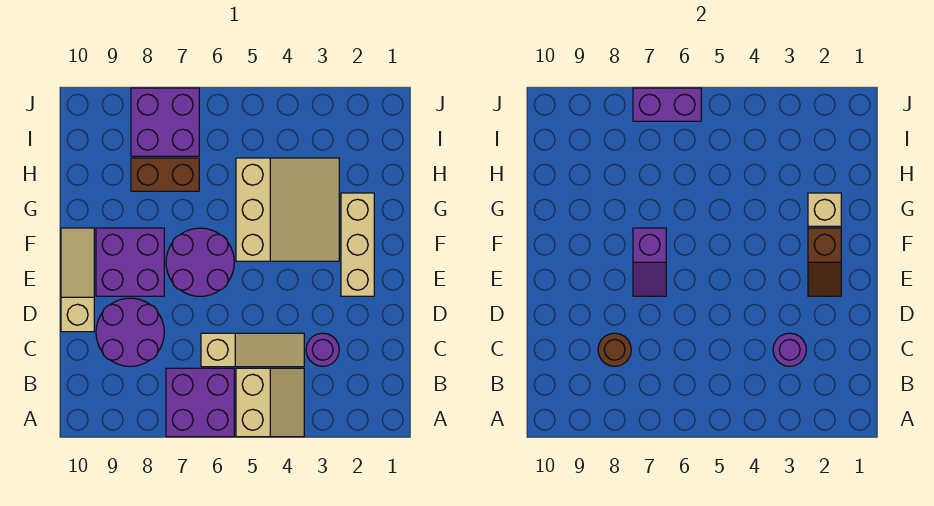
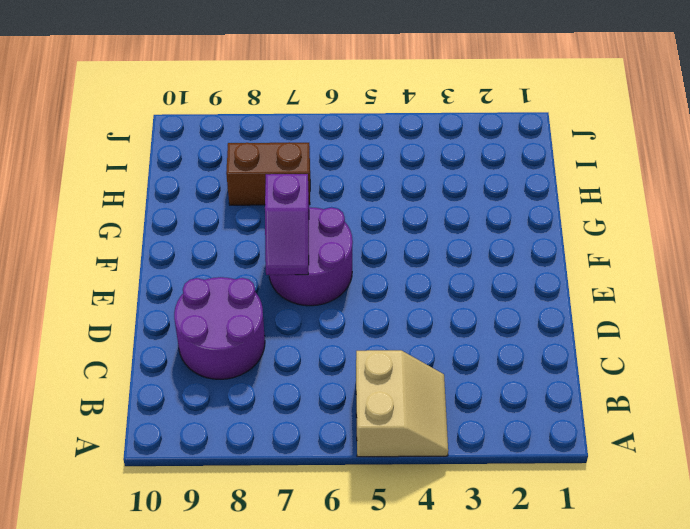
none -> purple brick A6:B7 level 1
none -> purple round brick C3 level 1
none -> tan slope C4:C6 level 1 top 6

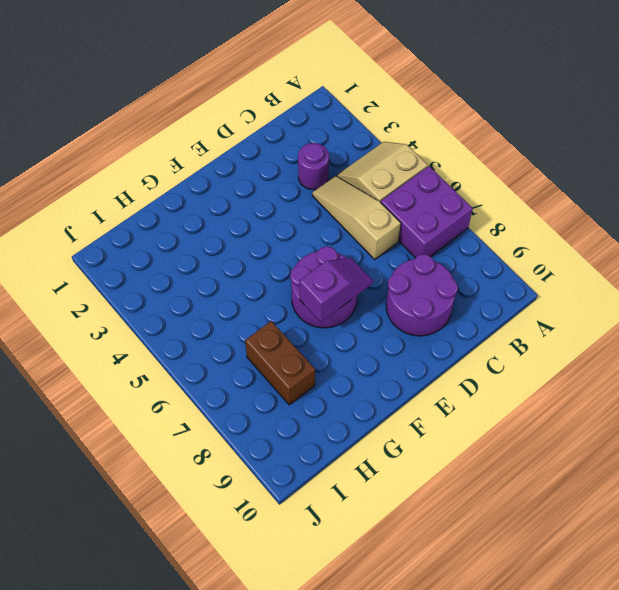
none -> tan slope D10:F10 level 1 top D
none -> tan brick E2:G2 level 1
none -> purple brick E8:F9 level 1

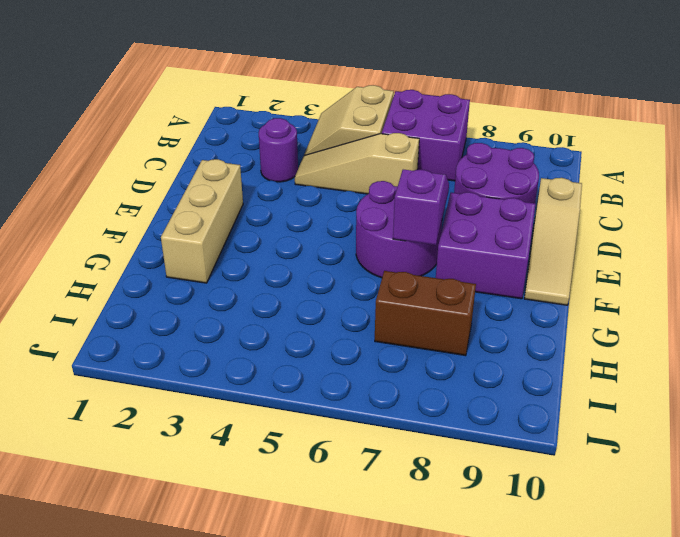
none -> tan slope F3:H5 level 1 top 5
none -> purple brick I7:J8 level 1
none -> purple round brick C3 level 2

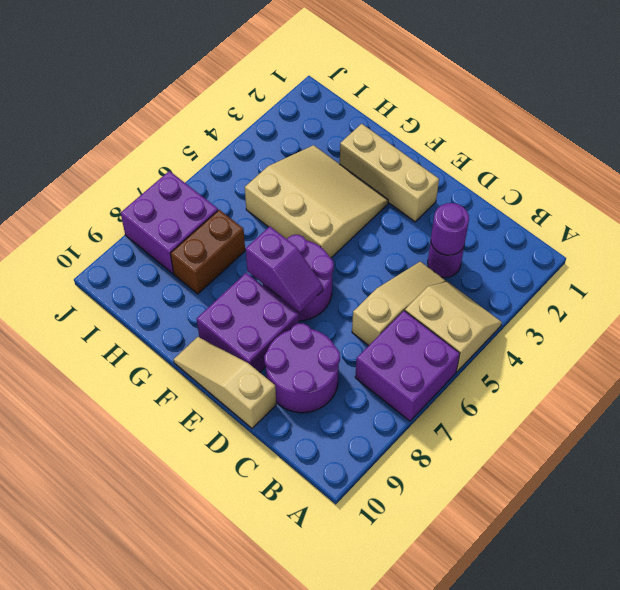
none -> brown round brick C8 level 2
none -> brown slope E2:F2 level 2 top F
none -> tan brick G2 level 2

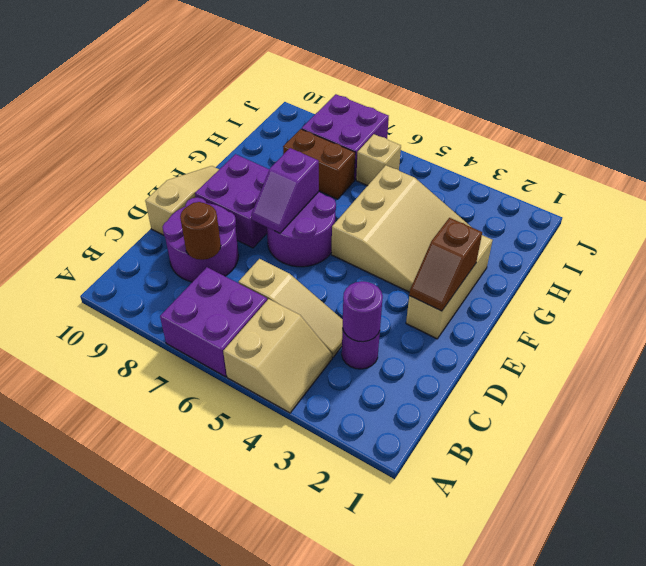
tan brick I6 level 1 -> tan brick G2 level 2
none -> purple brick J6:J7 level 2

